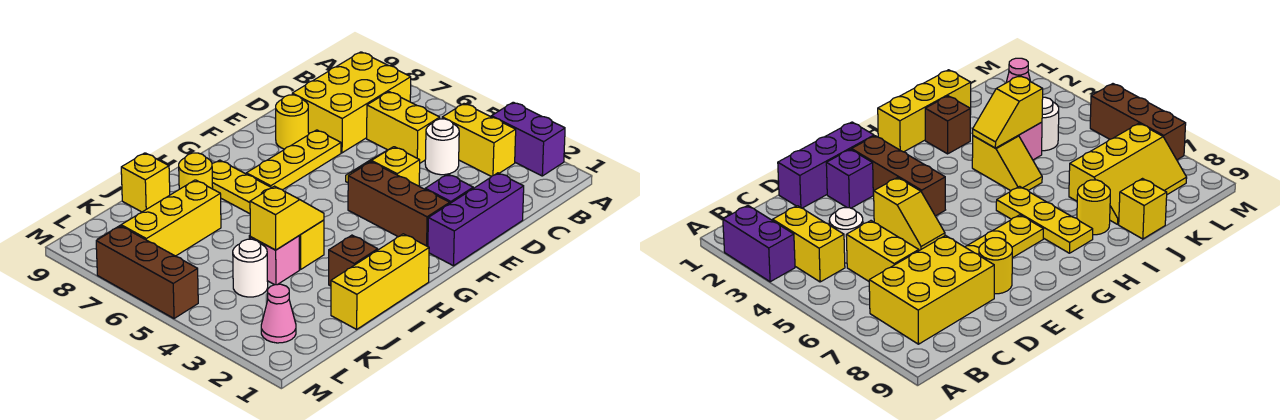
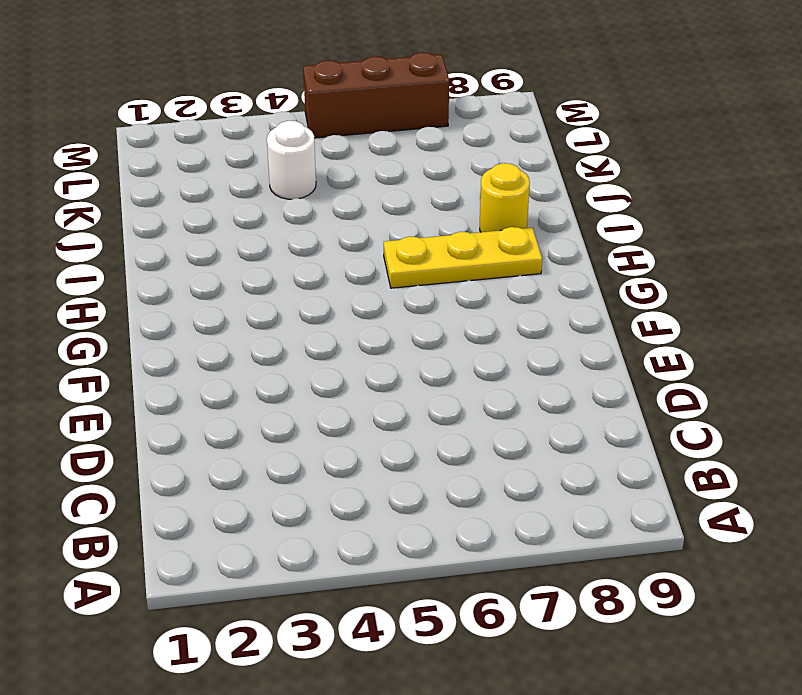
none -> purple brick A2:A3 level 1
none -> yellow brick B3:B4 level 1
none -> yellow brick B7:D8 level 1

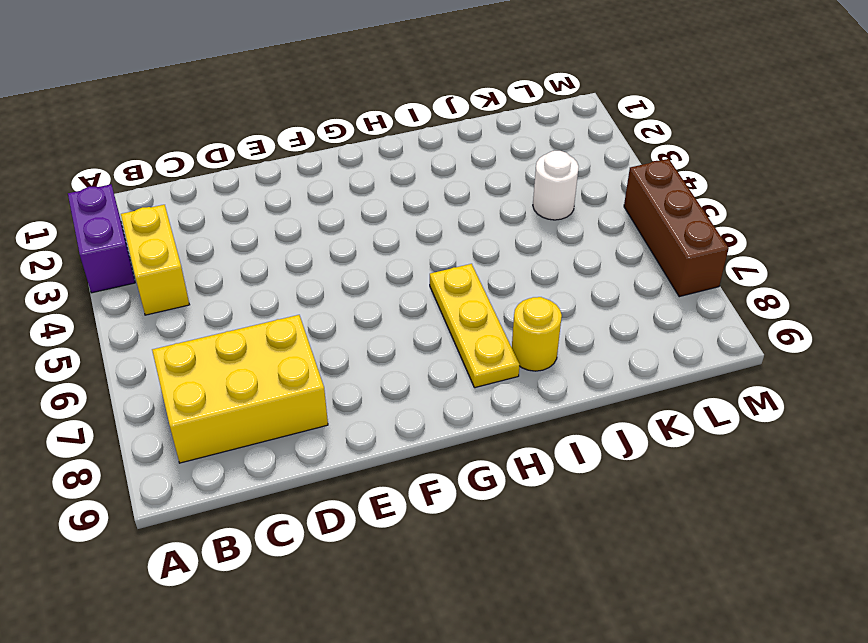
none -> white round brick C4 level 1
none -> yellow brick C5:C6 level 1
none -> purple brick D1:F1 level 1

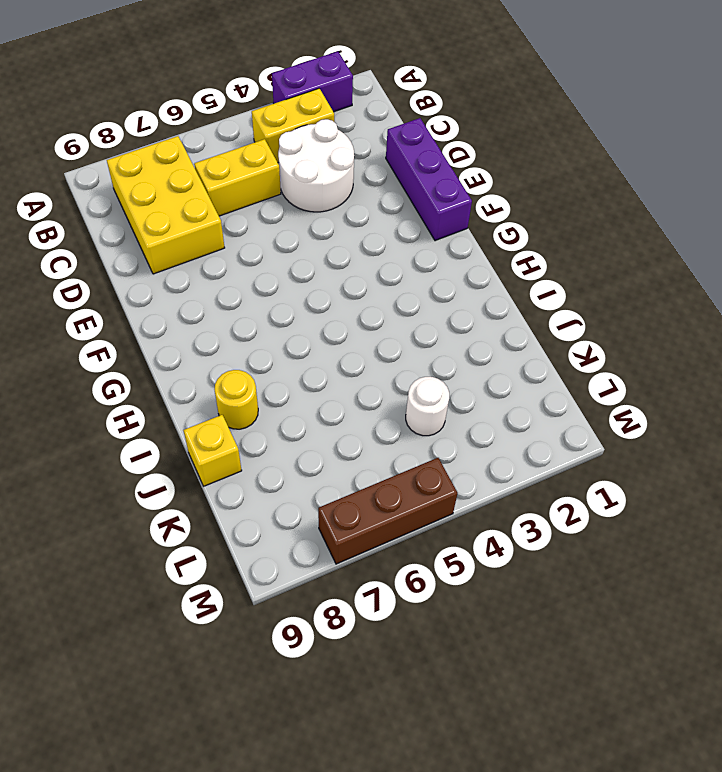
white round brick C3:D4 level 1 -> white round brick C4 level 1
none -> purple brick E2 level 1
none -> yellow slope E4:E5 level 1 top 4
none -> yellow plate E7:G7 level 1

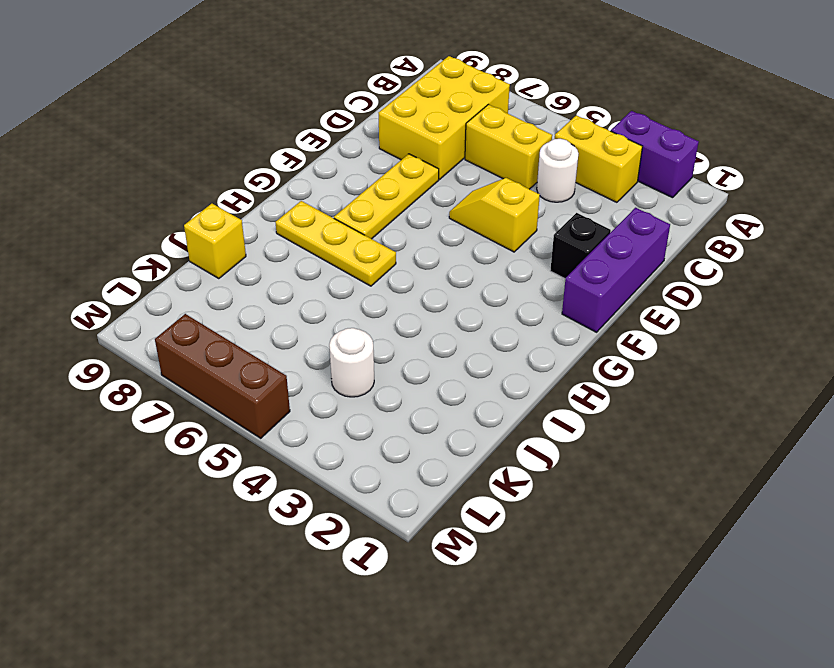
black brick E2 level 1 -> purple brick E2 level 1
none -> yellow round brick E8 level 1
none -> brown brick F2:F4 level 1
none -> yellow brick H1:J1 level 1

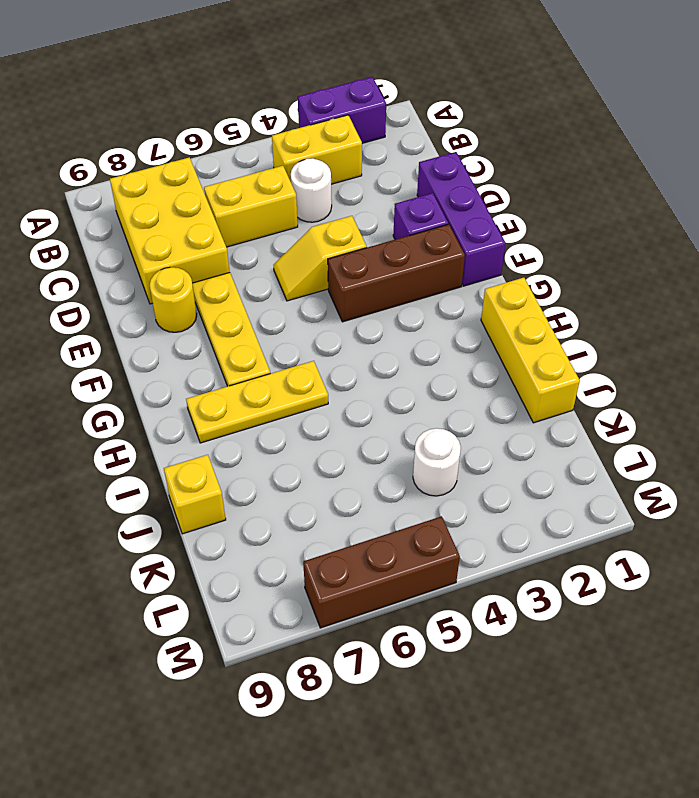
none -> brown brick I2 level 1
none -> yellow slope I4:I5 level 1 top 4
none -> yellow round brick I8 level 1

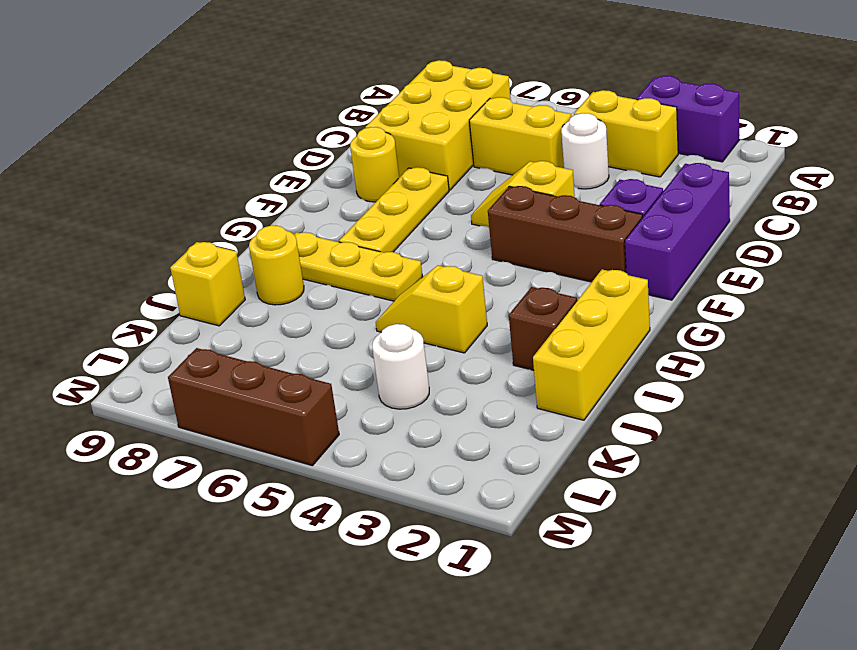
none -> pink brick J4 level 1
none -> yellow slope J7:L8 level 1 top 7
none -> pink cone L2 level 1

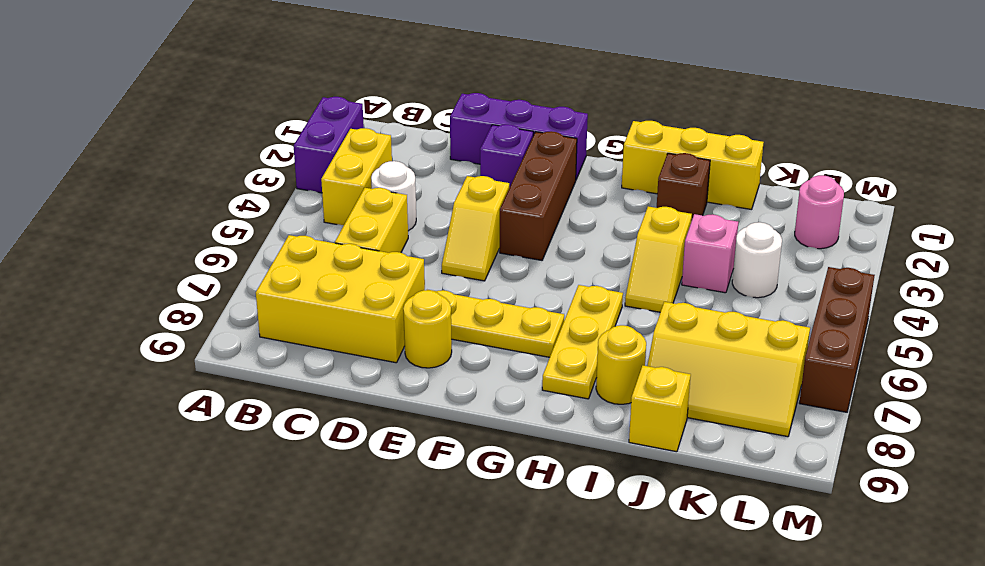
pink round brick L2 level 1 -> pink cone L2 level 1
none -> yellow slope I4:J4 level 2 top J

